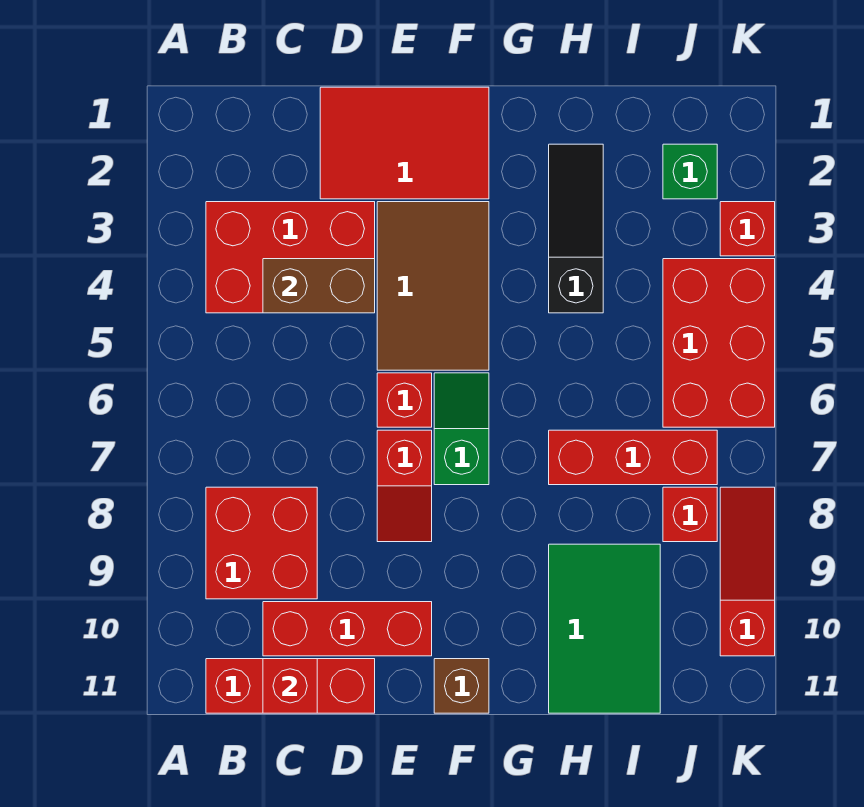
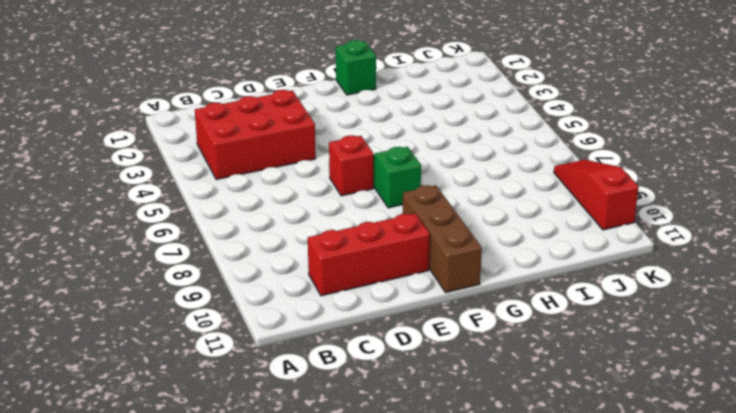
brown brick F9:F11 level 1 -> brown brick F11 level 1
green brick G1 level 1 -> green brick J2 level 1
none -> red brick B8:C9 level 1
none -> red brick B11:D11 level 1
none -> red tile D1:F2 level 1

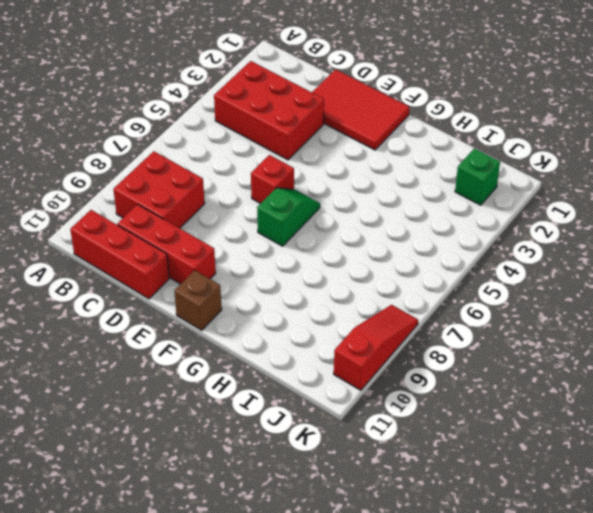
none -> brown tile E3:F5 level 1
none -> red slope E7:E8 level 1 top 7
none -> black slope H2:H4 level 1 top 4

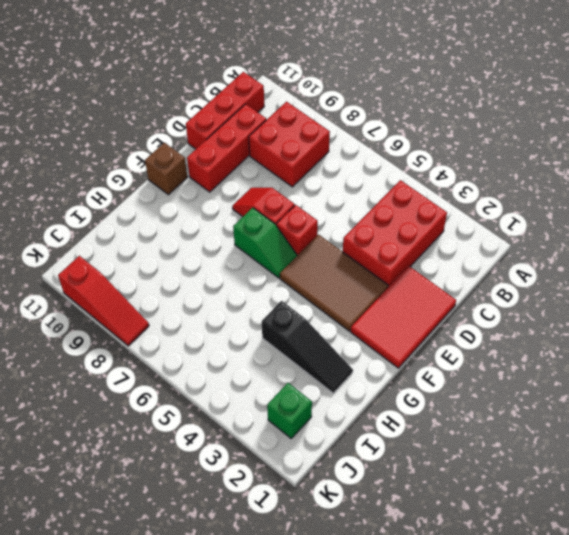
none -> red brick H7:J7 level 1
none -> green tile H9:I11 level 1
none -> red brick J4:K6 level 1

